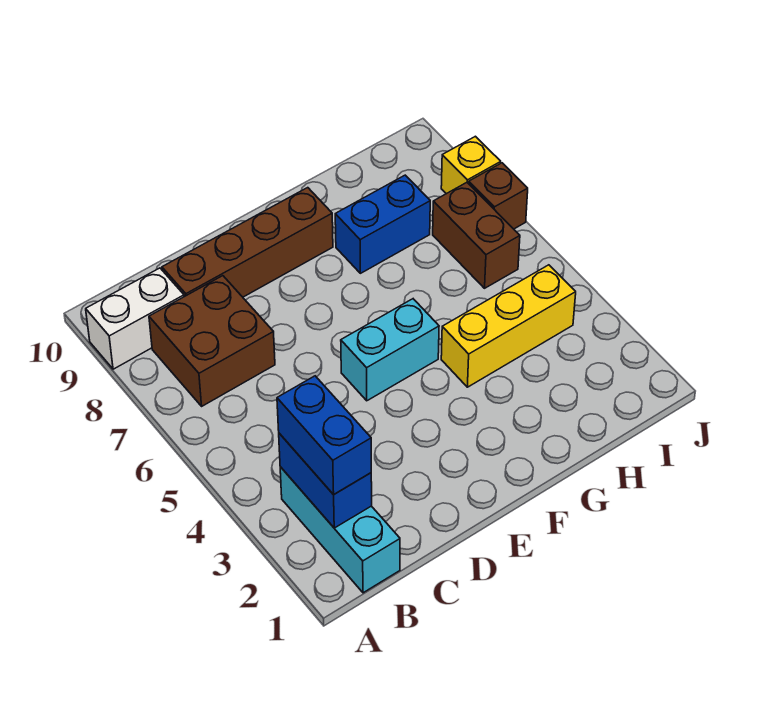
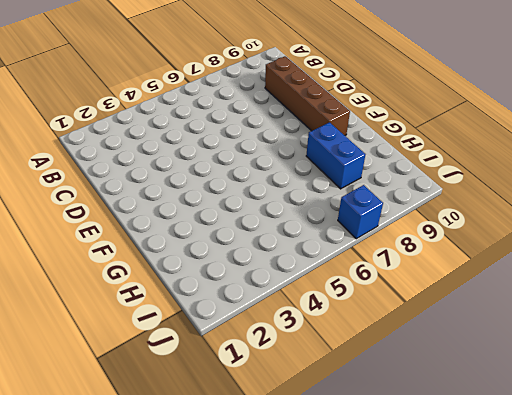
blue brick J7 level 1 -> brown brick J7 level 1
none -> white brick A9:B9 level 1
none -> cyan brick B1:B3 level 1
none -> brown brick B7:C8 level 1

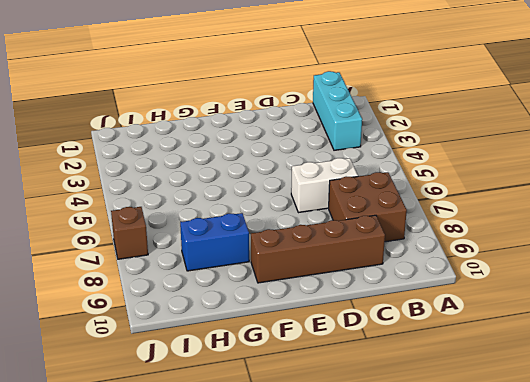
white brick C6:D6 level 1 -> white brick A9:B9 level 1
none -> cyan brick E5:F5 level 1
none -> yellow brick G4:I4 level 1
none -> brown brick I6:I7 level 1

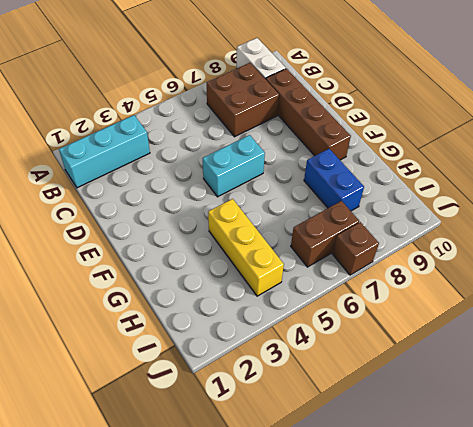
cyan brick E5:E6 level 1 -> cyan brick E5:F5 level 1
none -> yellow brick J8 level 1
none -> blue brick B2:B3 level 2
none -> blue brick B2:B3 level 3

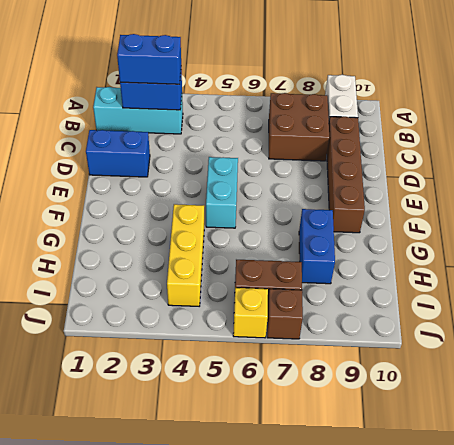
blue brick D1:D2 level 1 -> none
yellow brick J6 level 1 -> yellow brick J8 level 1

